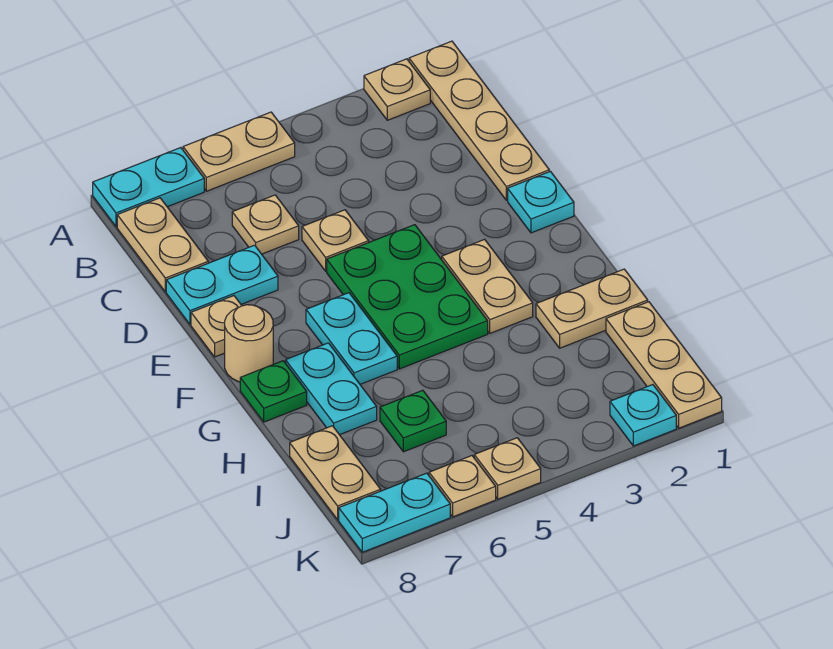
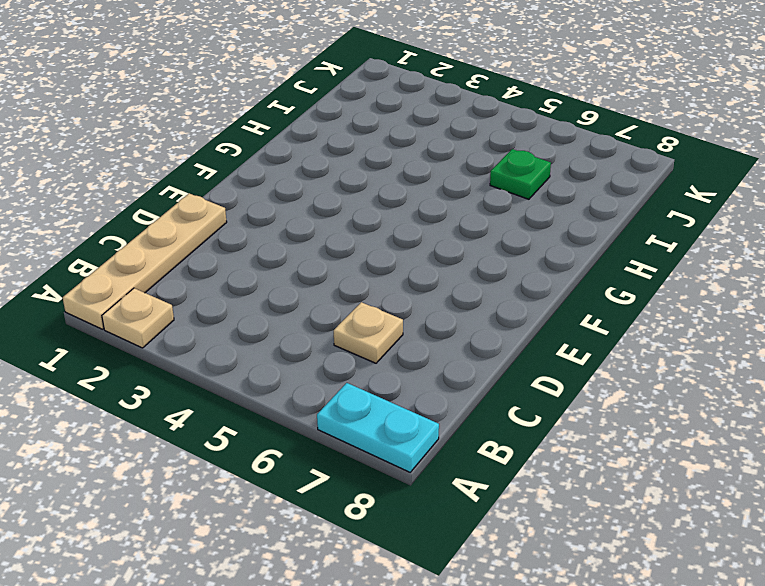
none -> tan plate A5:A6 level 1
none -> tan plate B8:C8 level 1
none -> tan plate D5 level 1

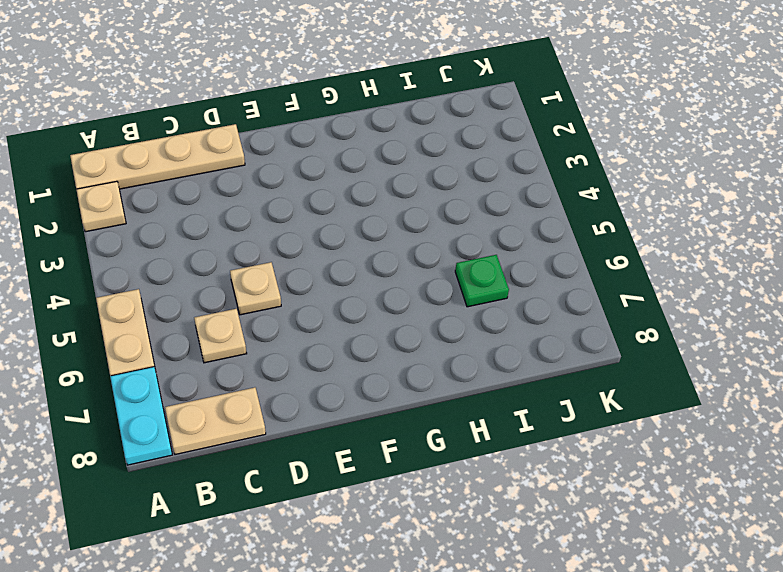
none -> cyan plate D7:D8 level 1
none -> cyan plate E1 level 1
none -> green plate E4:G5 level 1

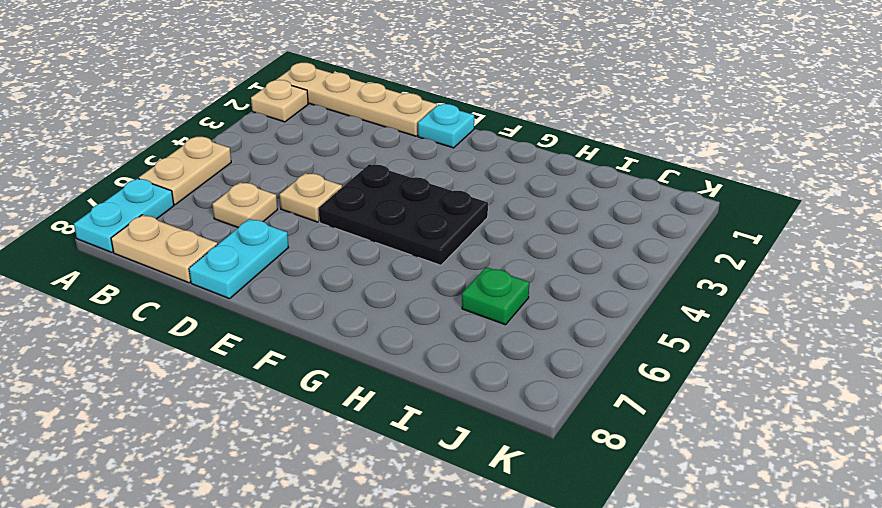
black plate E4:G5 level 1 -> green plate E4:G5 level 1
none -> tan plate E8 level 1
none -> tan plate F3:G3 level 1
none -> cyan plate F6:G6 level 1

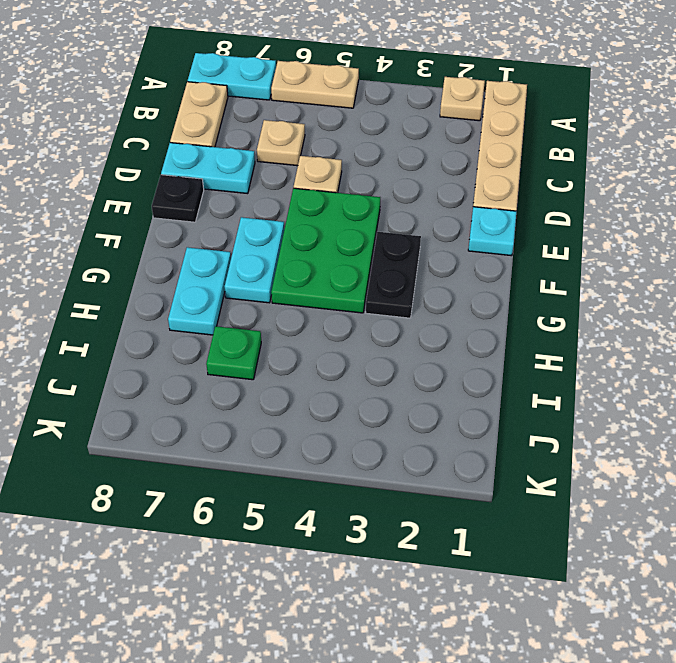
black plate E8 level 1 -> tan plate E8 level 1
black plate F3:G3 level 1 -> tan plate F3:G3 level 1
none -> tan round brick F8 level 1
none -> green plate G8 level 1
none -> tan plate H1:H2 level 1

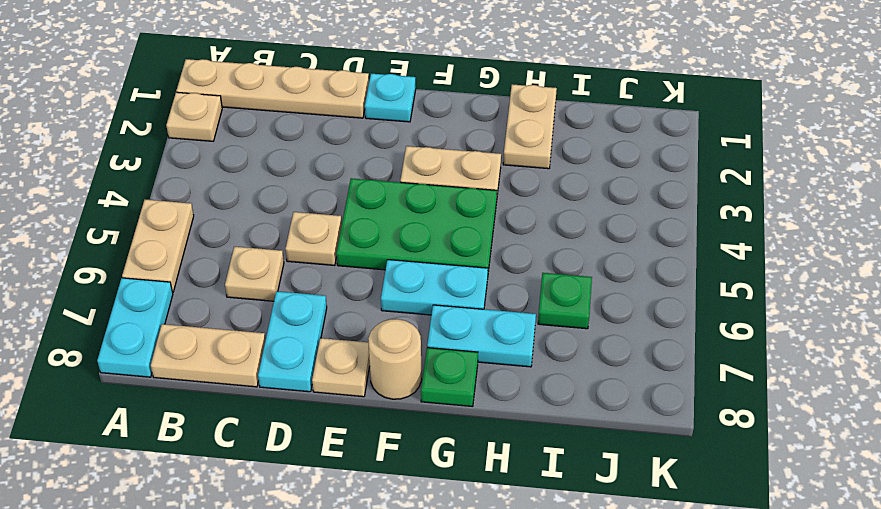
none -> tan plate I1:K1 level 1
none -> tan plate I8:J8 level 1
none -> cyan plate K2 level 1

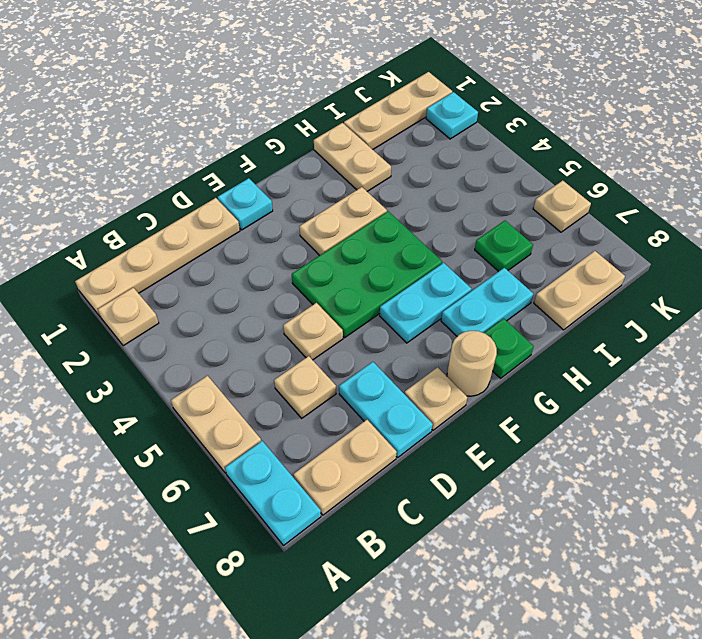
none -> tan plate K5 level 1
none -> cyan plate K7:K8 level 1

